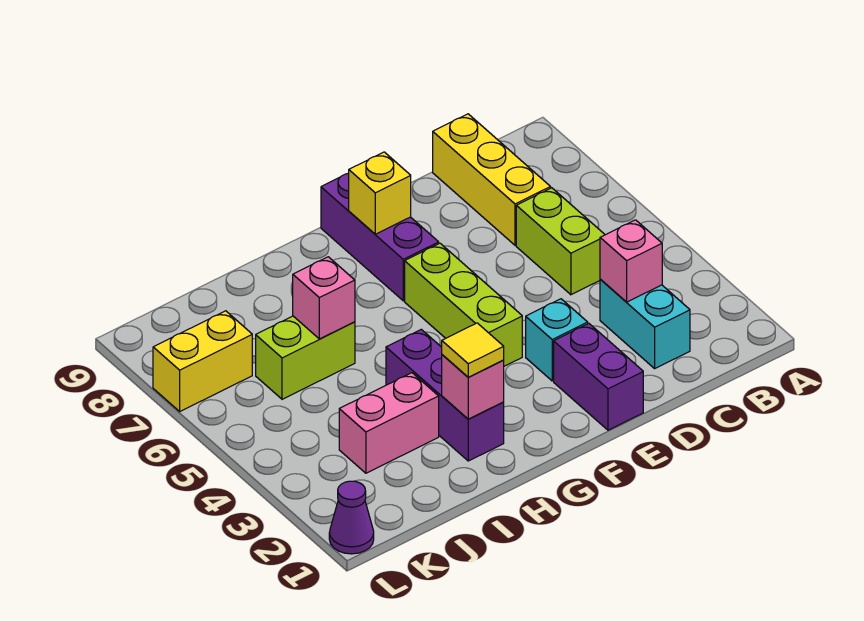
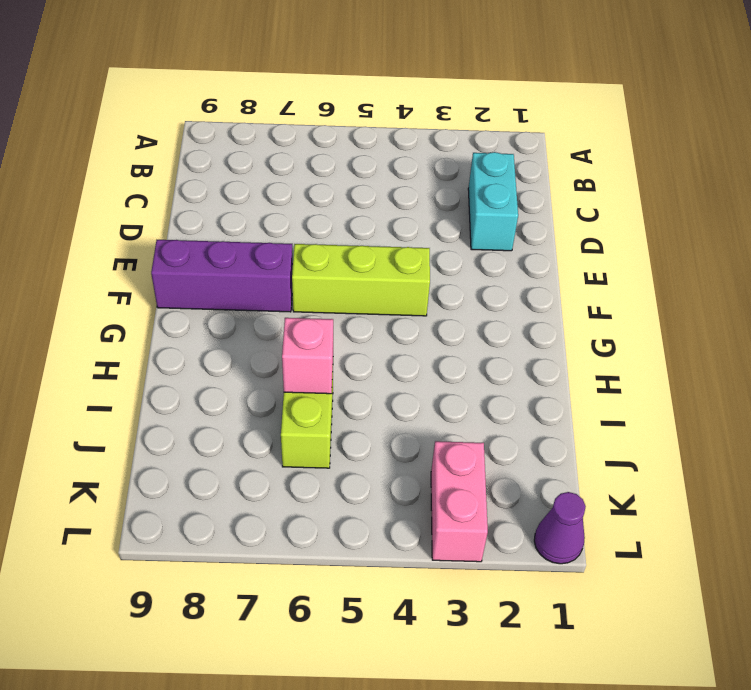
cyan brick C2:D2 level 1 -> cyan brick C2:C3 level 1
pink brick K3:L3 level 1 -> pink brick I3:J3 level 1
none -> lime brick C5:C6 level 1
none -> yellow brick C7:C9 level 1
none -> purple brick E1:E2 level 1

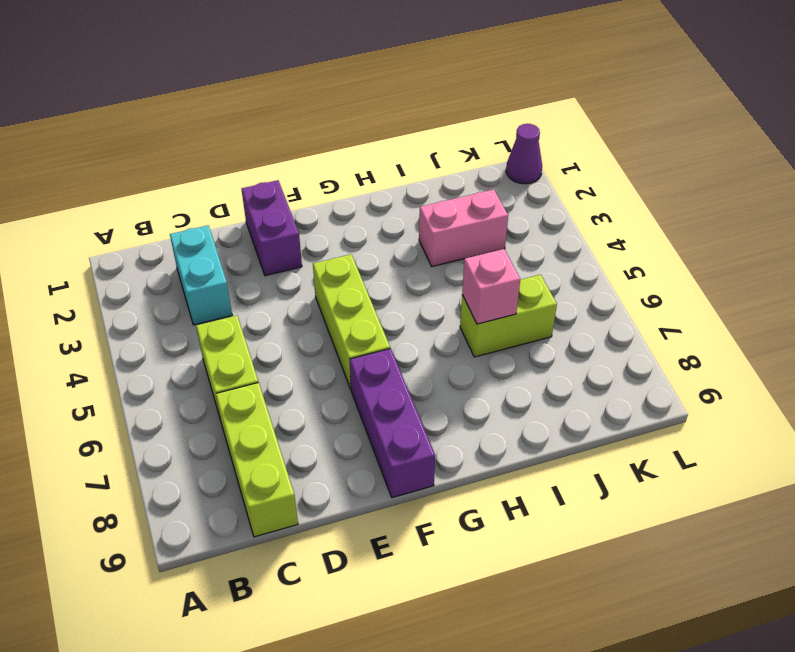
lime brick C7:C9 level 1 -> yellow brick C7:C9 level 1
none -> cyan brick E3 level 1
none -> purple brick H2:H4 level 1
none -> yellow brick K7:L7 level 1

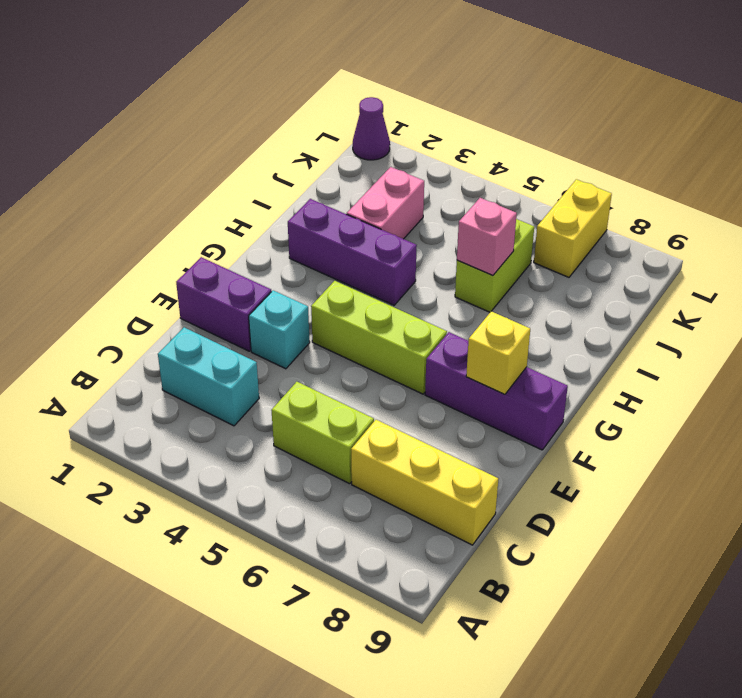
none -> pink brick C3 level 2
none -> pink brick H2 level 2
none -> yellow tile H2 level 3

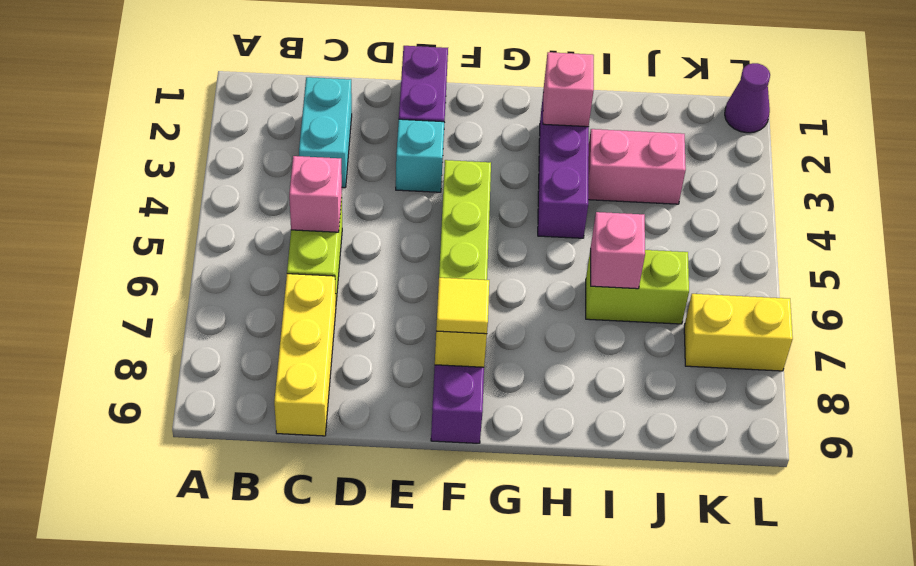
pink brick C5 level 2 -> pink brick C3 level 2
yellow tile F8 level 3 -> yellow tile H2 level 3

